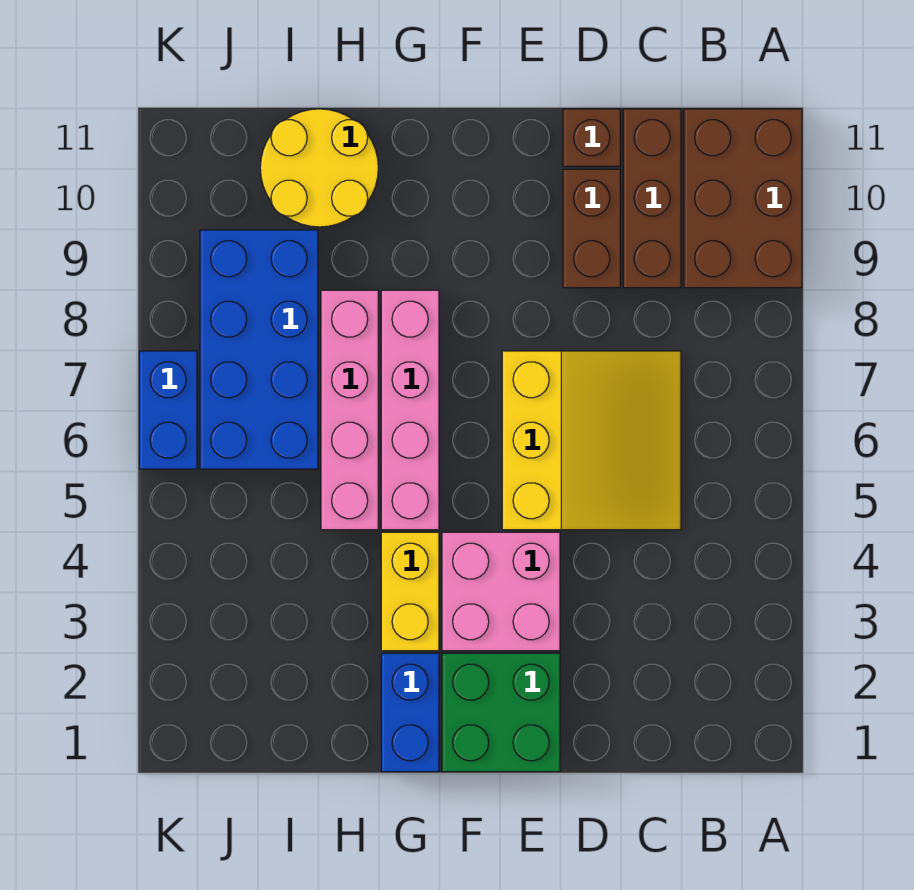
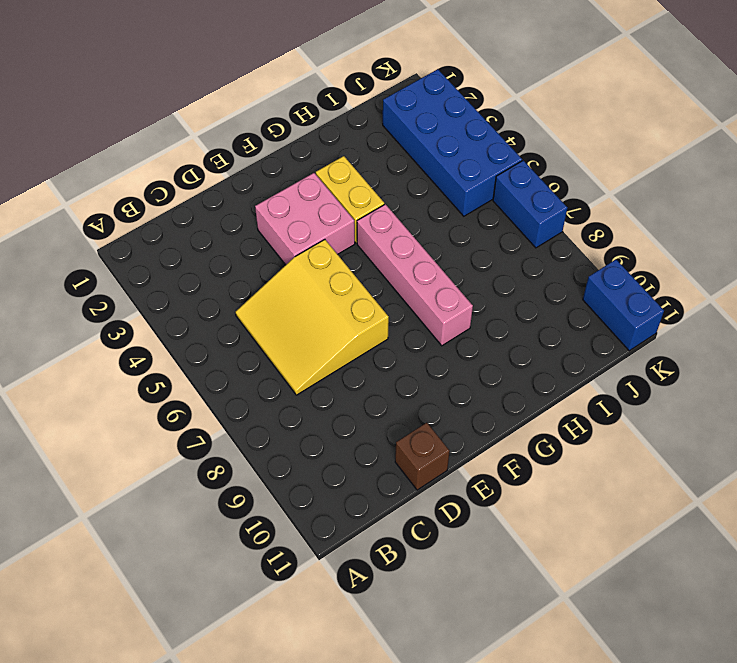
blue brick J2:K5 level 1 -> blue brick I6:J9 level 1
blue brick K10:K11 level 1 -> blue brick G1:G2 level 1
none -> brown brick A9:B11 level 1
none -> brown brick C9:C11 level 1
none -> brown brick D9:D10 level 1

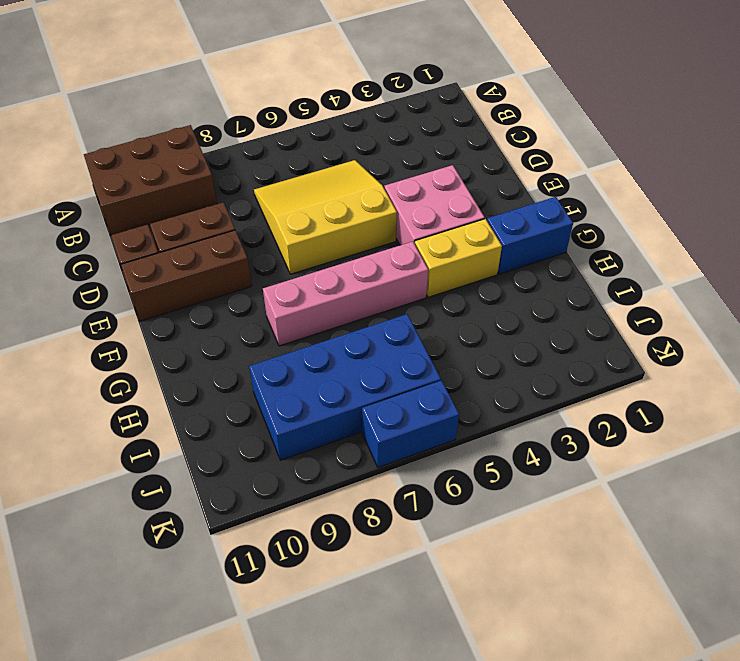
brown brick E9:E11 level 1 -> brown brick C9:C11 level 1
none -> green brick E1:F2 level 1
none -> pink brick H5:H8 level 1
none -> yellow round brick H10:I11 level 1

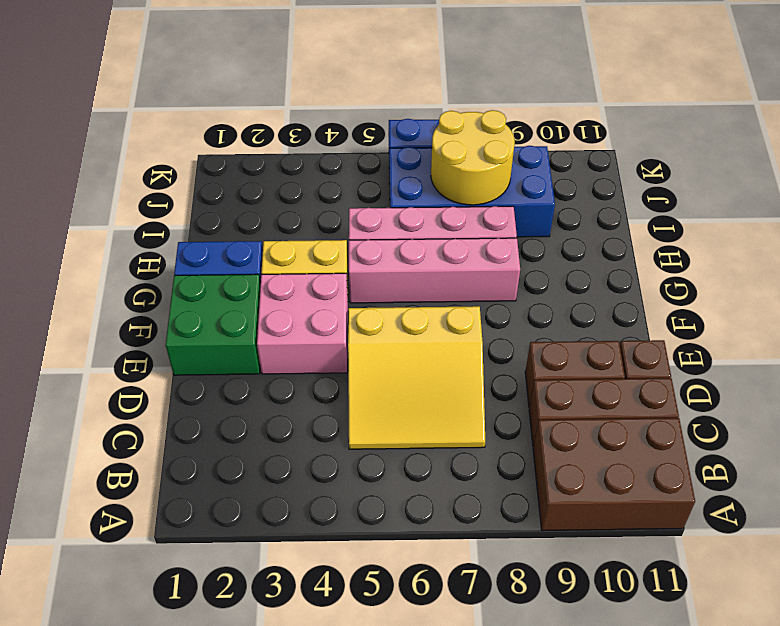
yellow round brick I7:J8 level 2 -> yellow round brick H10:I11 level 1

